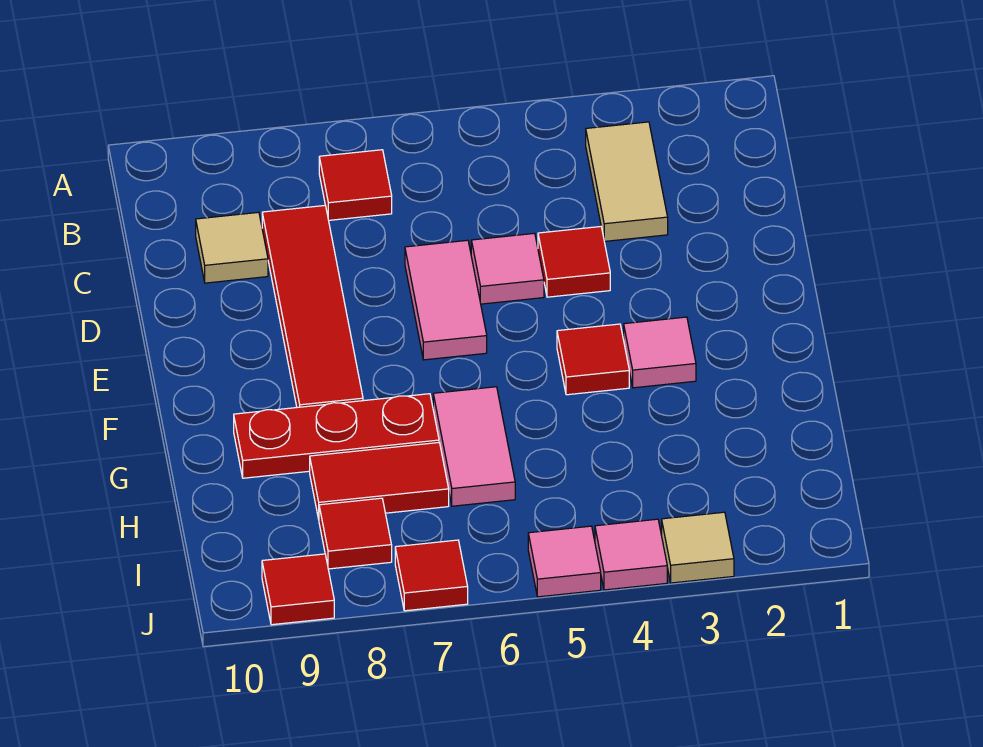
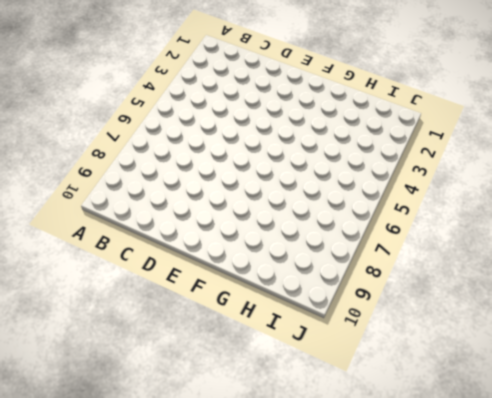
none -> tan tile B3:C3 level 1
none -> red tile B7 level 1
none -> red tile C8:F8 level 1

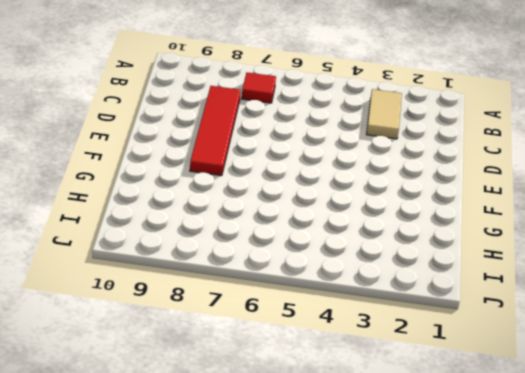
none -> tan tile C9 level 1
none -> red tile D4 level 1
none -> pink tile D5 level 1

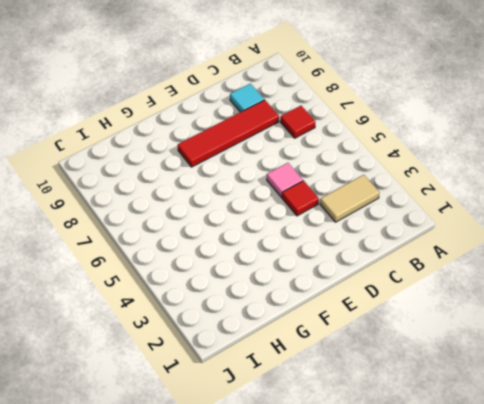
cyan tile C9 level 1 -> tan tile C9 level 1
none -> pink tile D6:E6 level 1
none -> pink tile F3 level 1
none -> red tile F4 level 1

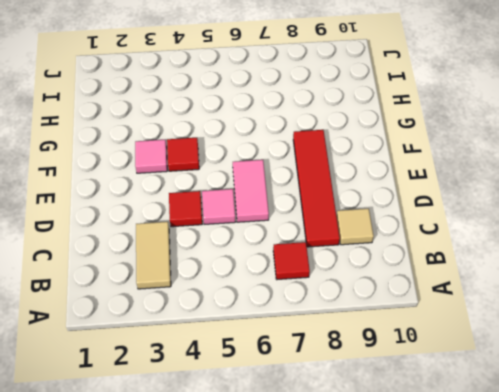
none -> pink tile G6:H6 level 1
none -> red plate G7:G9 level 1
none -> red tile H7:H8 level 1

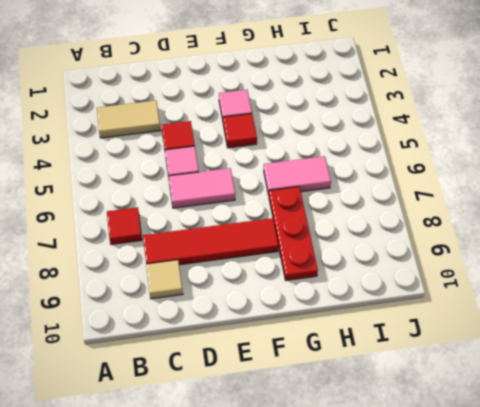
none -> red tile H7:H8 level 1
none -> red tile I8 level 1
none -> tan tile J3 level 1

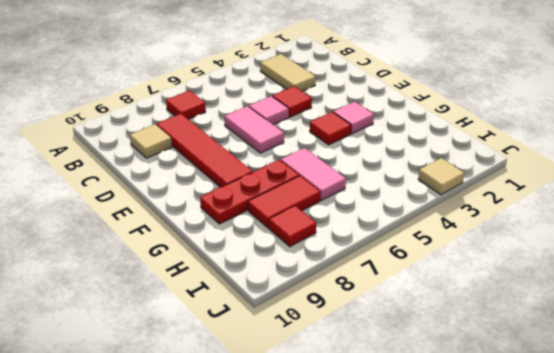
none -> pink tile J4 level 1
none -> pink tile J5 level 1
none -> red tile J7 level 1

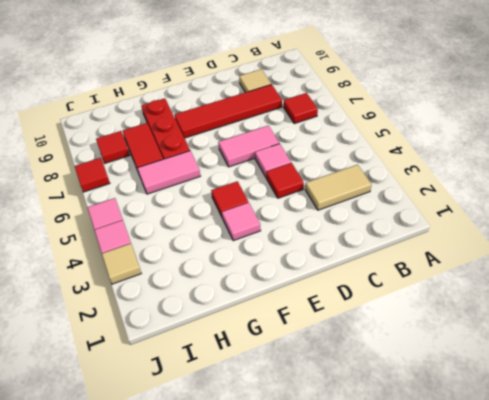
none -> red tile J9 level 1

